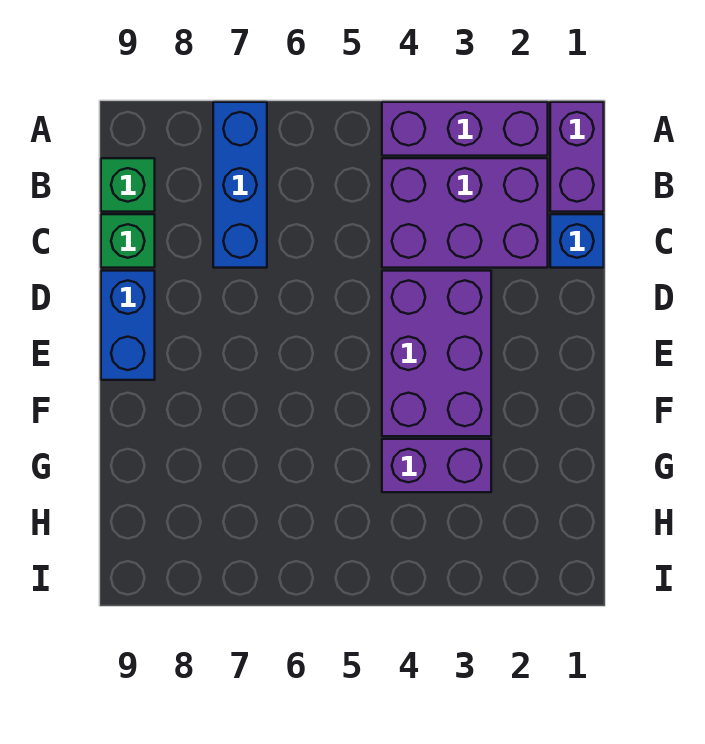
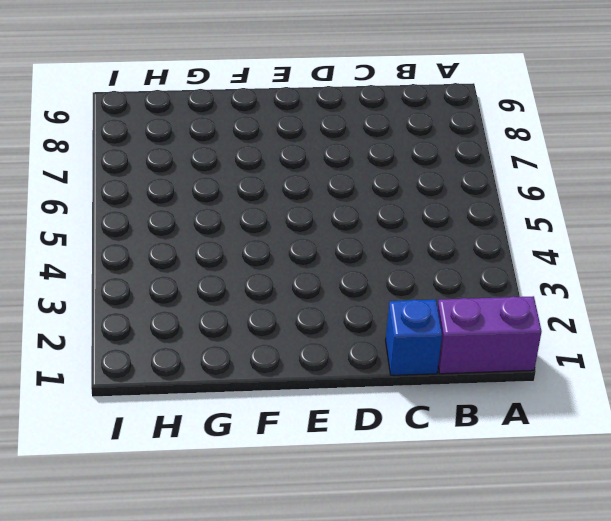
none -> purple brick A2:A4 level 1
none -> blue brick A7:C7 level 1

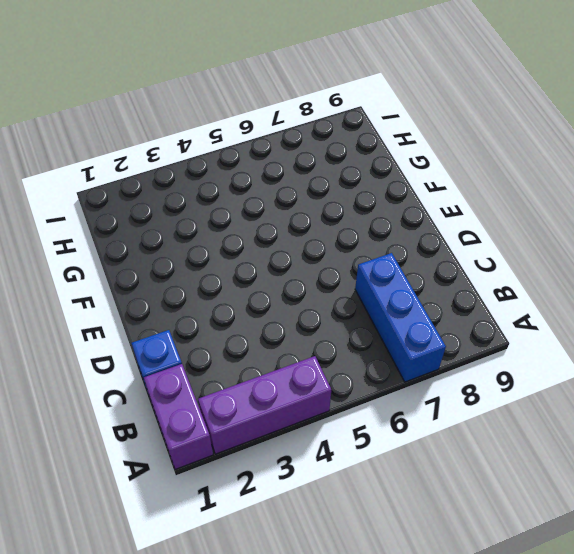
none -> purple brick B2:C4 level 1
none -> green brick B9 level 1

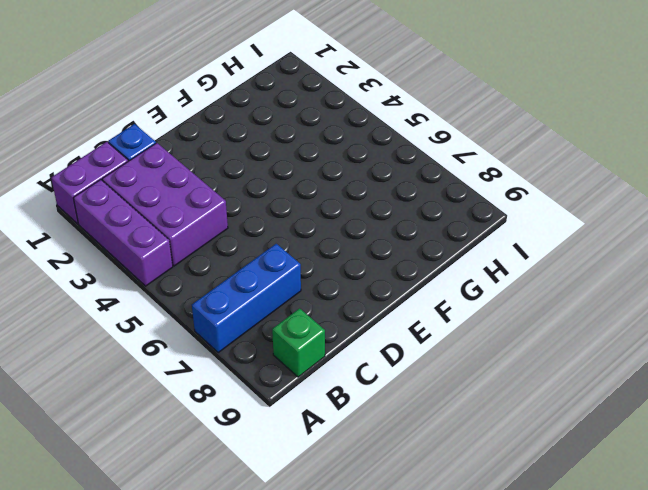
none -> green brick C9 level 1
none -> purple brick D3:F4 level 1

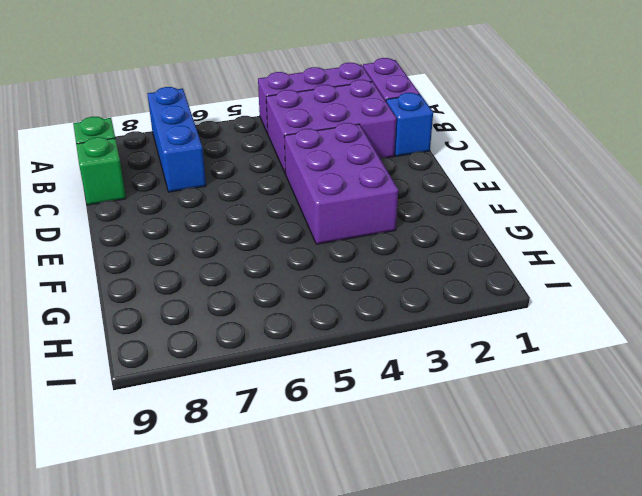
none -> blue brick D9:E9 level 1
none -> purple brick G3:G4 level 1

